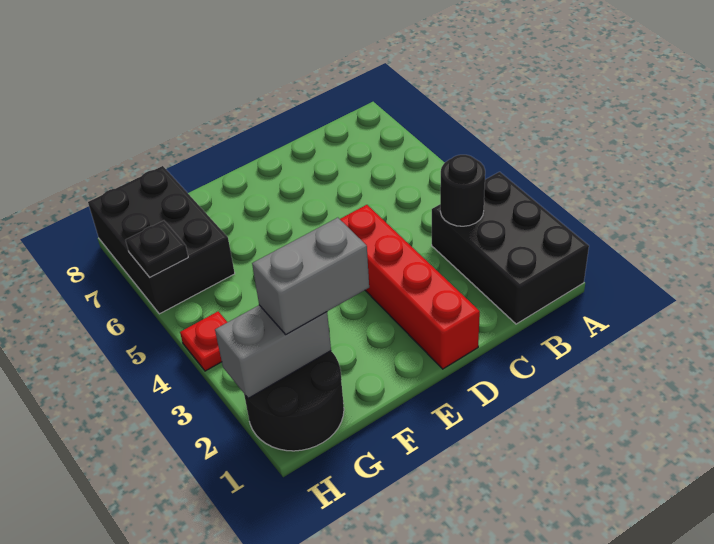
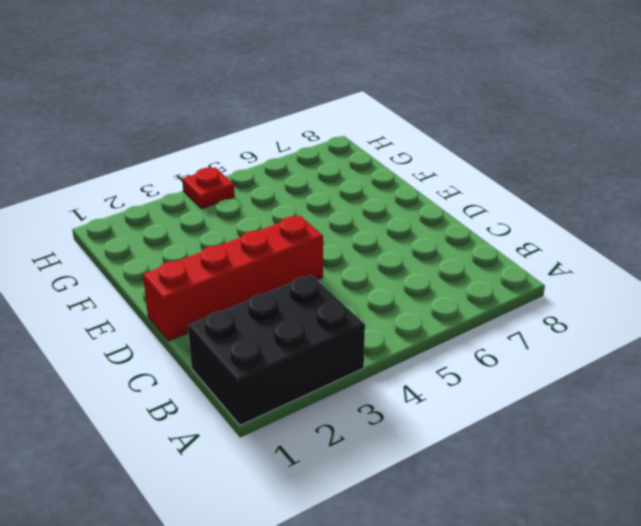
none -> black round brick G1:H2 level 1
none -> black brick G6:H8 level 1

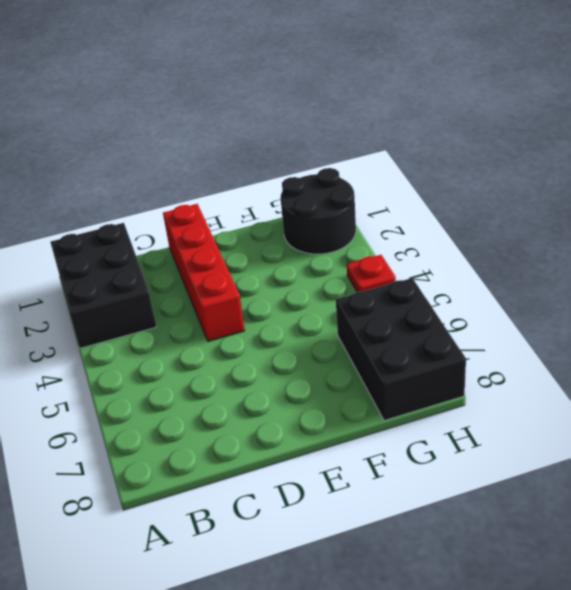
none -> black round brick B3 level 2
none -> grey brick G2:H2 level 2

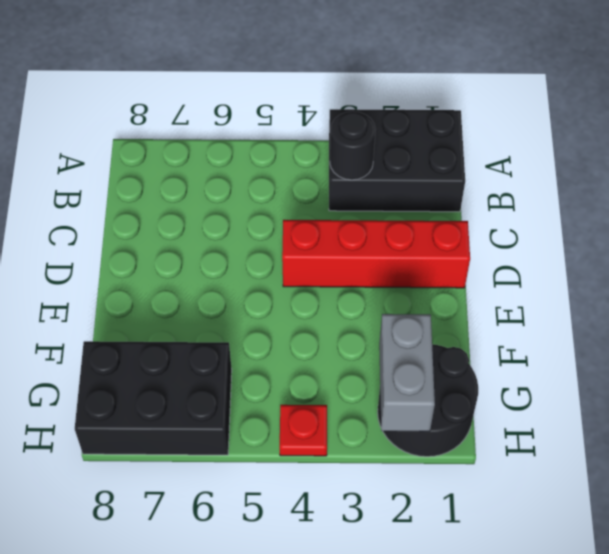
none -> black plate H6 level 2
none -> grey brick F2:G2 level 3

